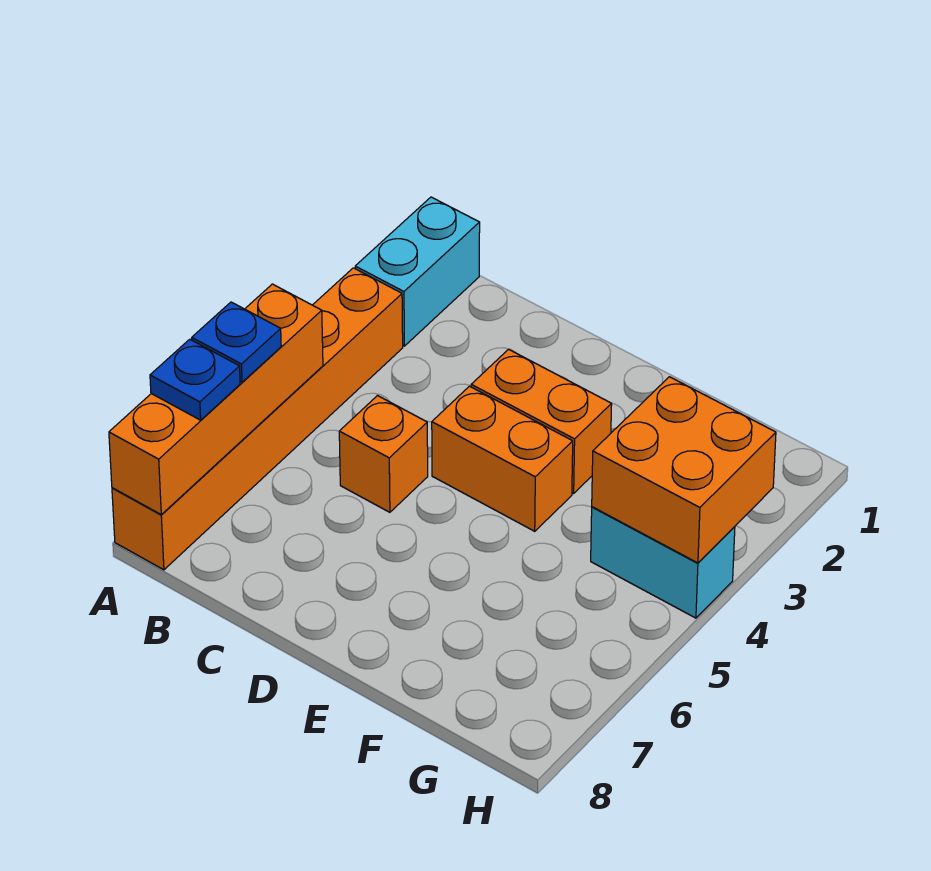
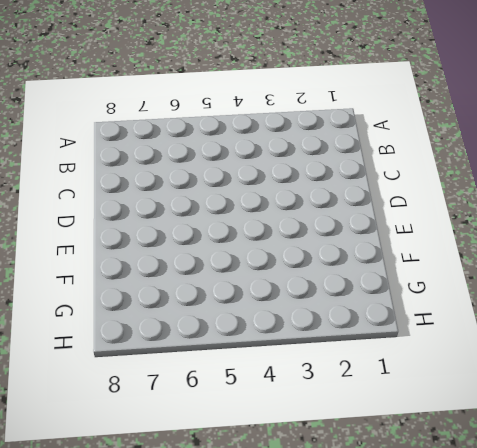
none -> cyan brick A1:A2 level 1
none -> orange brick A3:A8 level 1

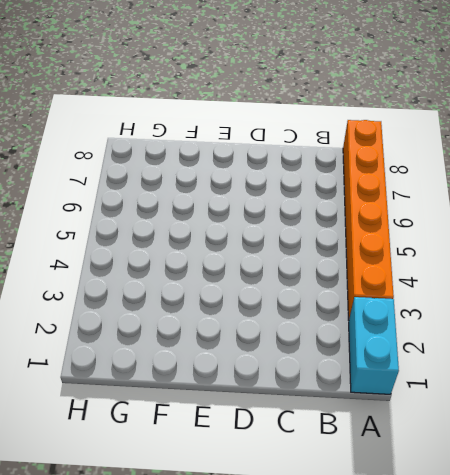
none -> orange brick C5 level 1
none -> orange brick D3:E3 level 1

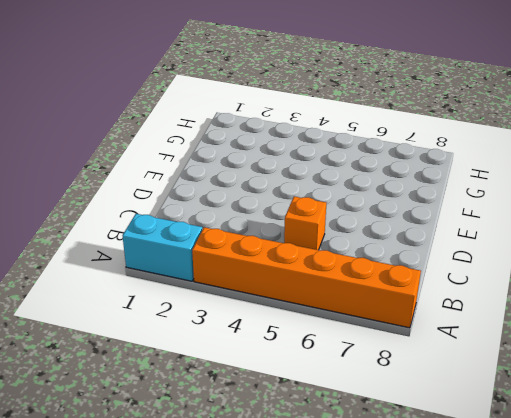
none -> orange brick D3:E3 level 1
none -> orange brick D4:E4 level 1

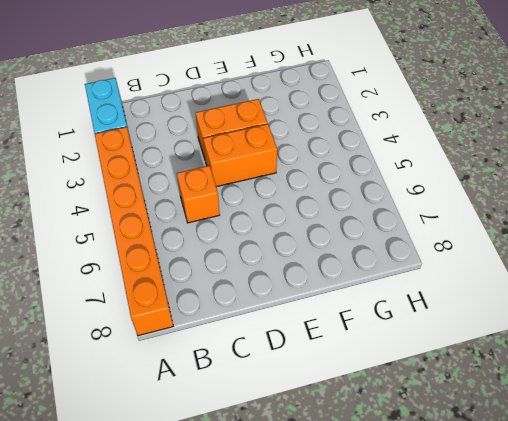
none -> cyan brick G4:H4 level 1
none -> orange brick A5:A8 level 2

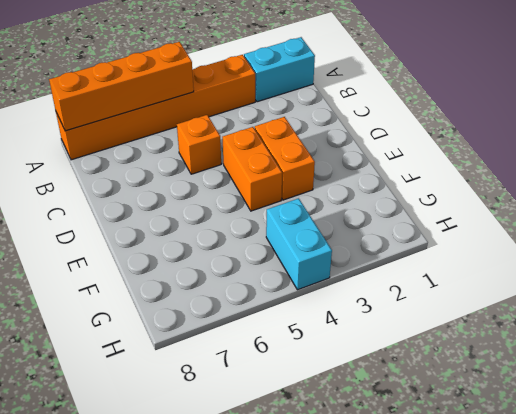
none -> orange brick G3:H4 level 2
none -> blue plate A6 level 3

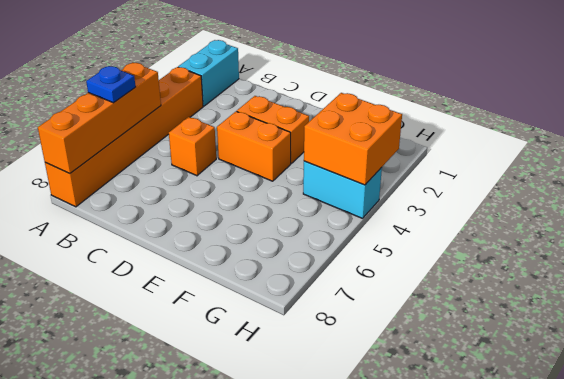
none -> blue plate A7 level 3

